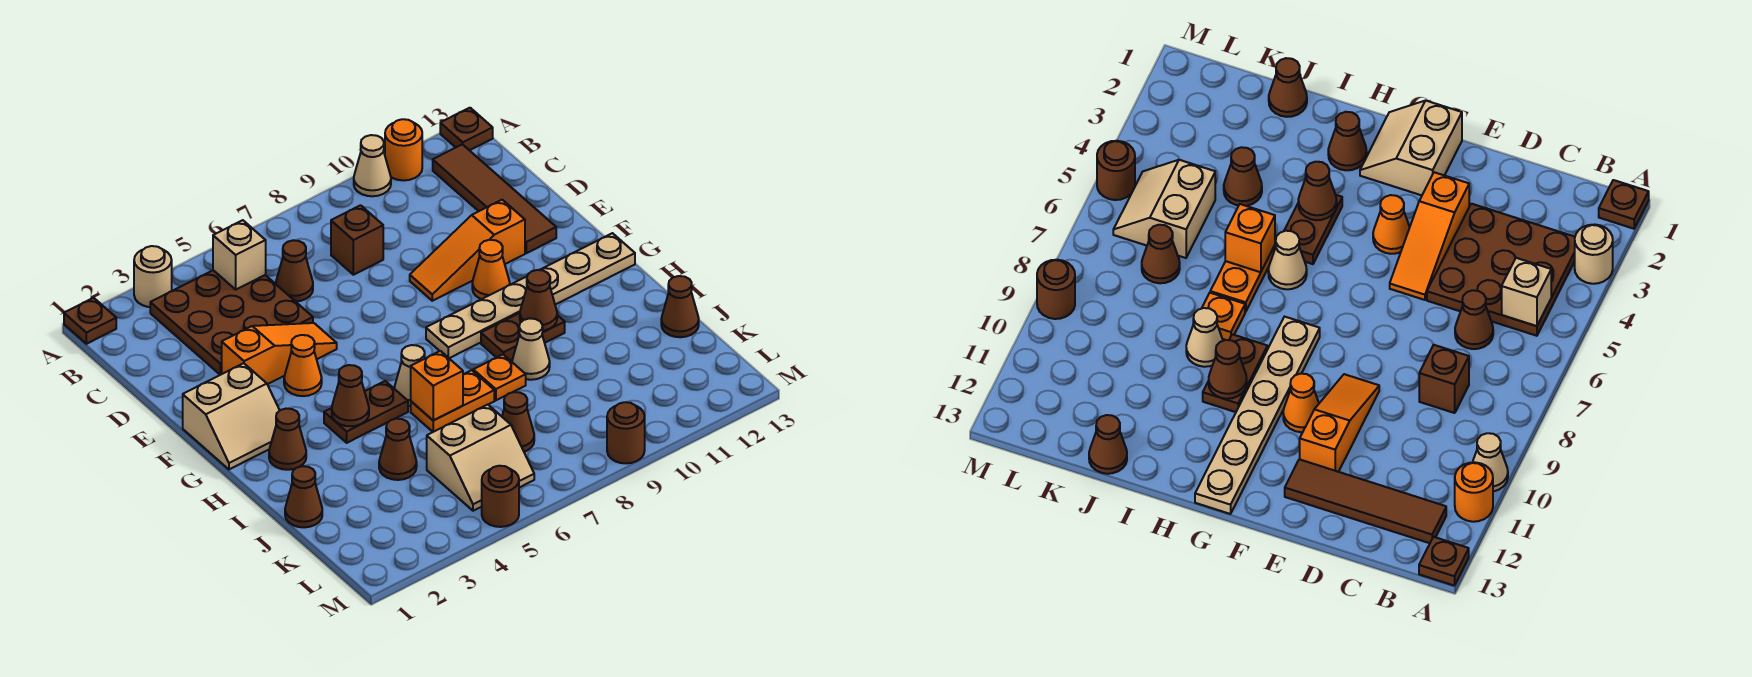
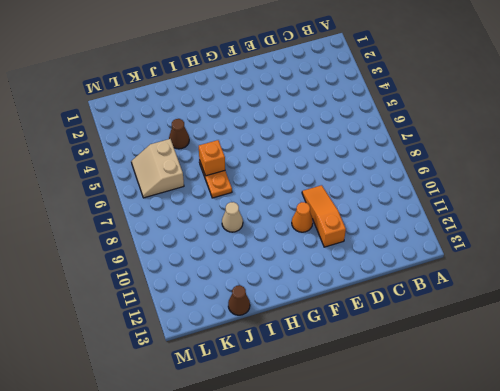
none -> brown plate A1 level 1
none -> tan round brick A3 level 1
none -> tan cone A10 level 1
none -> orange round brick A11 level 1

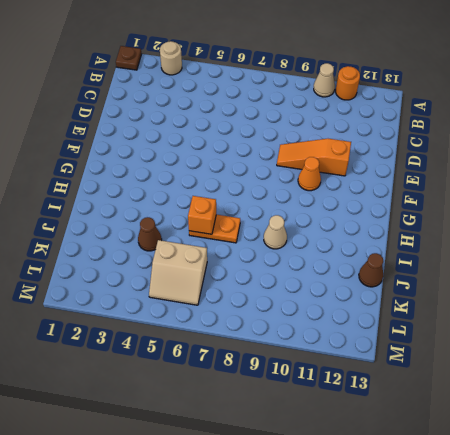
none -> brown plate A13 level 1
none -> brown plate B3:D5 level 1
none -> brown tile B12:E12 level 1
none -> brown cone C6 level 1

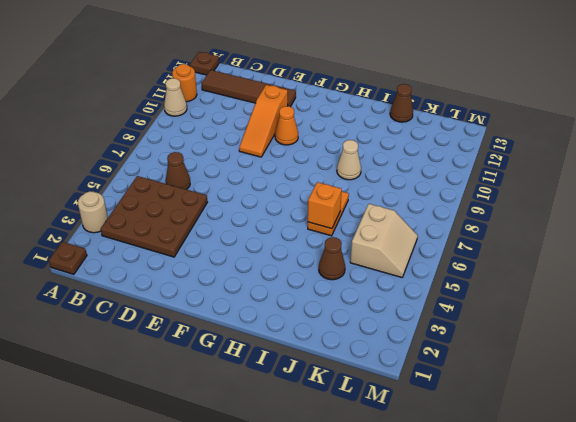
none -> brown brick C8 level 1
none -> orange slope E3:E5 level 1 top 3
none -> tan slope F1:G2 level 1 top F
none -> orange cone F4 level 1

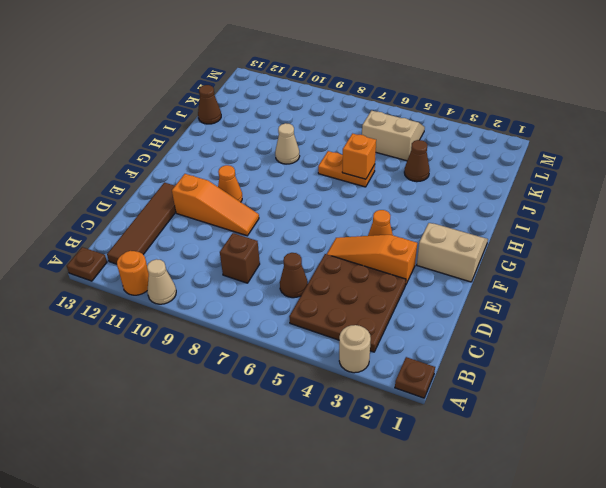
none -> tan plate G8:G13 level 1
none -> brown cone H2 level 1
none -> brown plate H4:H5 level 1
none -> tan cone H6 level 1

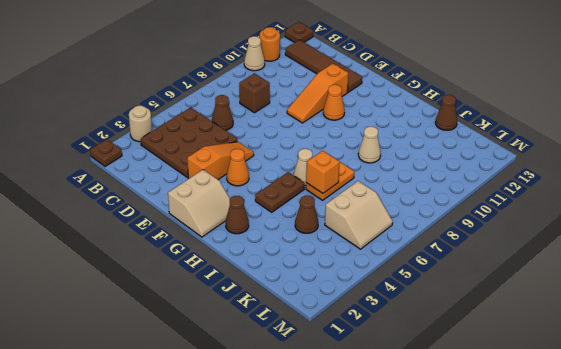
none -> tan plate G8:G13 level 1
none -> brown plate H9:H10 level 1
none -> orange plate I8 level 1
none -> brown cone J1 level 1

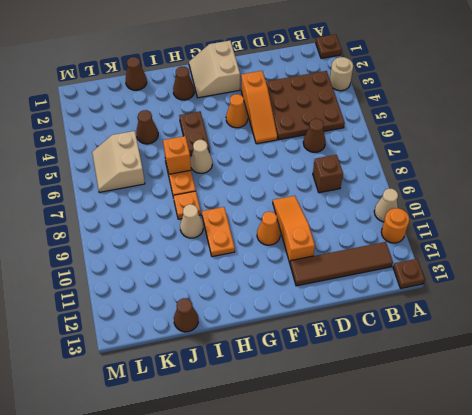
orange plate H9:H10 level 1 -> brown plate H9:H10 level 1
none -> tan plate G8:G13 level 1
none -> brown cone K7 level 1
none -> brown round brick M5 level 1
none -> brown round brick M9 level 1

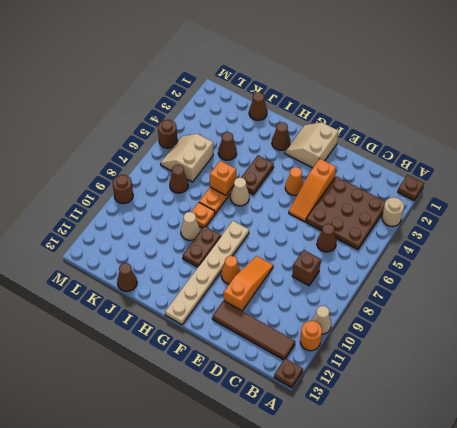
none -> tan brick B5 level 2
none -> brown cone H4 level 2
none -> brown cone H10 level 2

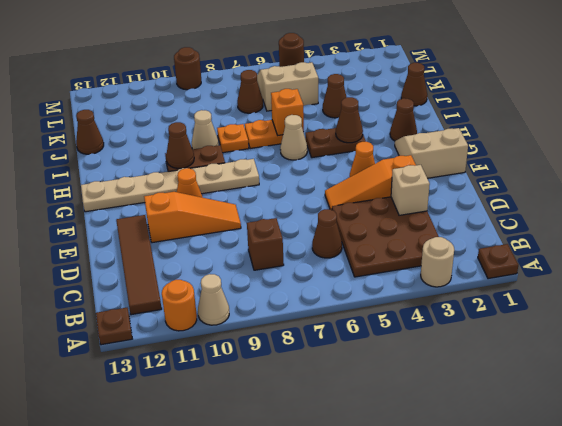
tan brick D3 level 2 -> tan brick B5 level 2

